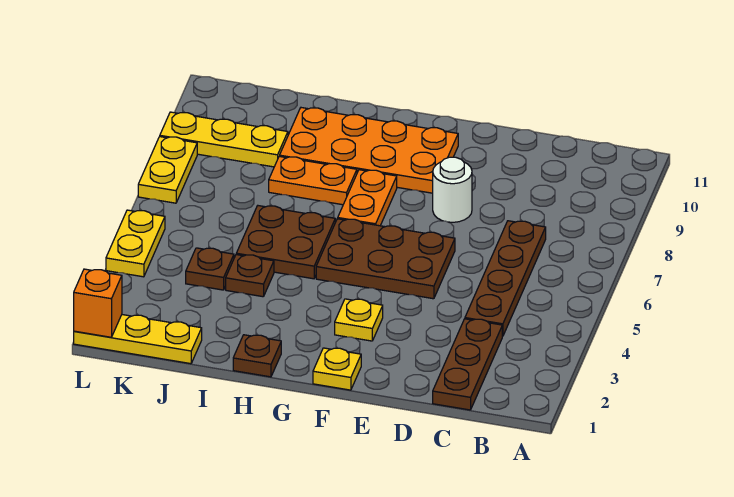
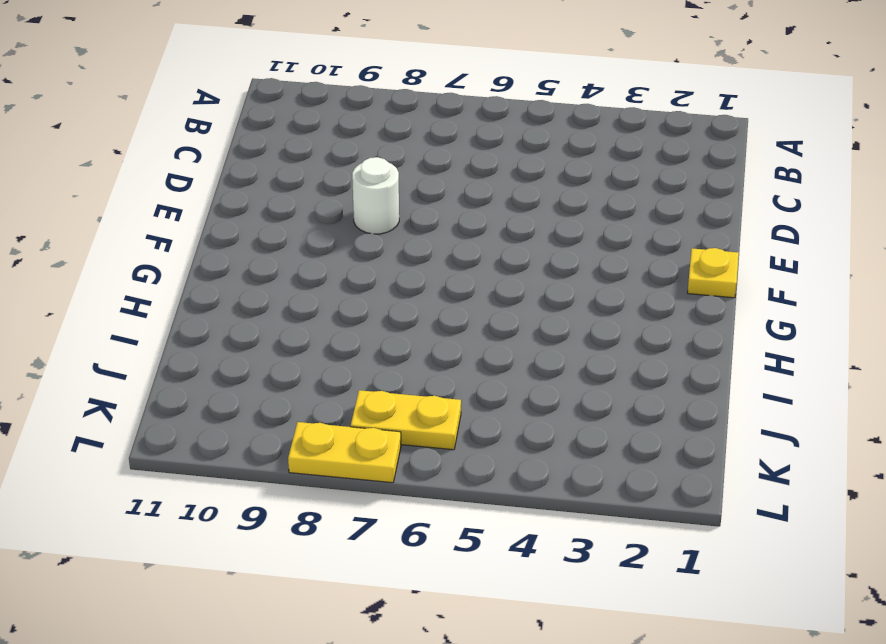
yellow plate K6:K7 level 1 -> yellow plate L4:L5 level 1
none -> brown plate C1:C3 level 1
none -> brown plate C4:C7 level 1
none -> brown plate E5:G6 level 1

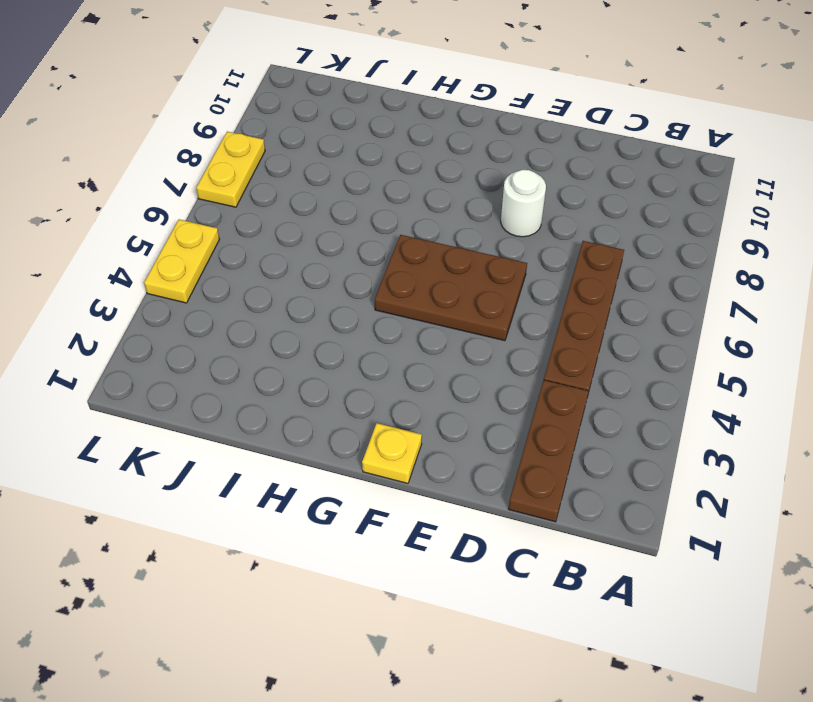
none -> yellow plate F3 level 1
none -> orange plate F9:I10 level 1
none -> orange plate G7:G8 level 1

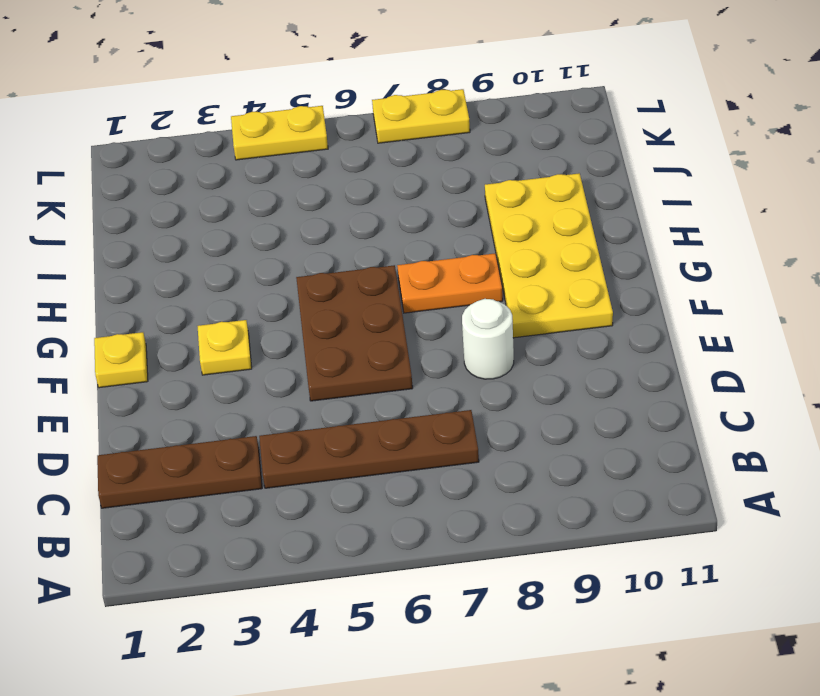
yellow plate F9:I10 level 1 -> orange plate F9:I10 level 1
none -> brown plate H1 level 1
none -> brown plate H5:I6 level 1
none -> orange plate H8:I8 level 1

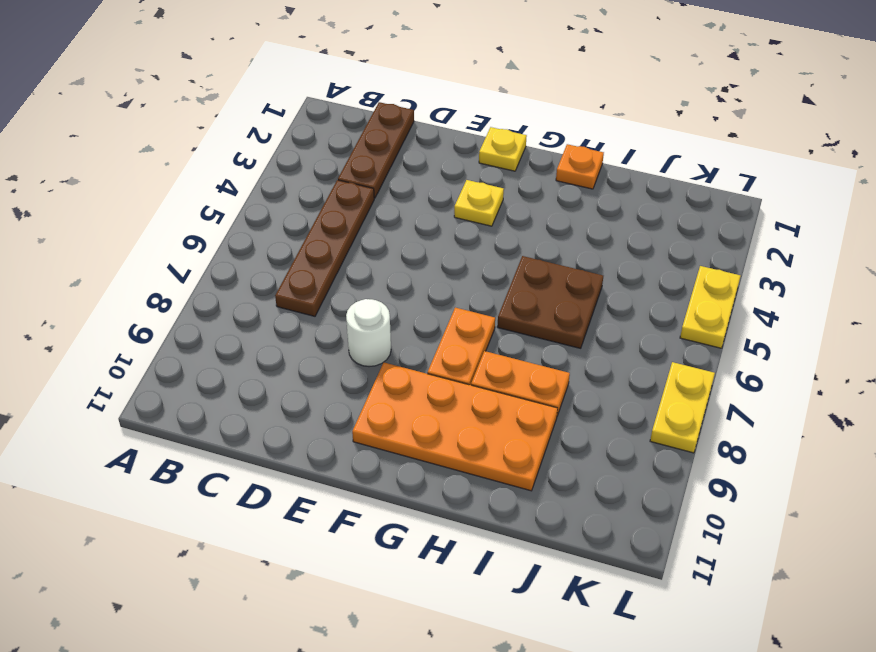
orange plate H1 level 1 -> brown plate H1 level 1
none -> brown plate E5:G6 level 1
none -> brown plate I4 level 1
none -> yellow plate J1:L1 level 1

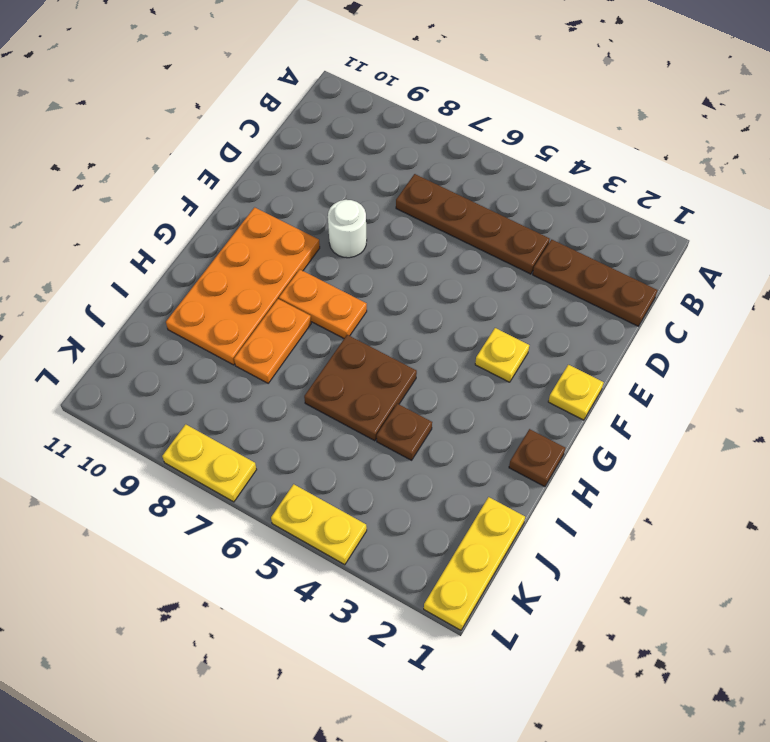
none -> brown plate E5:G6 level 1
none -> brown plate J4 level 1
none -> yellow plate J9:L9 level 1

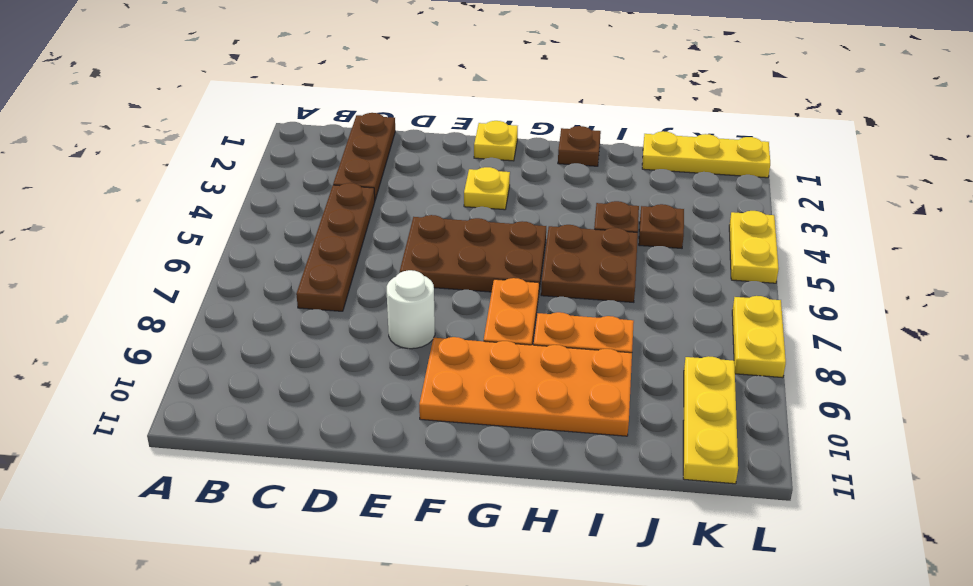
yellow plate K9:K11 level 1 -> yellow plate J9:L9 level 1
none -> orange brick L1 level 2

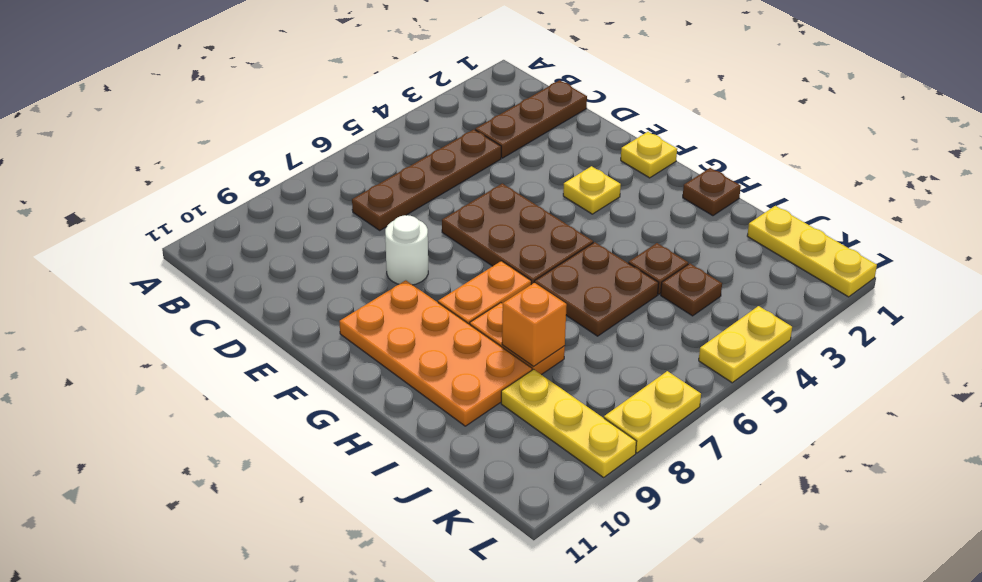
orange brick I8 level 2 -> orange brick L1 level 2

